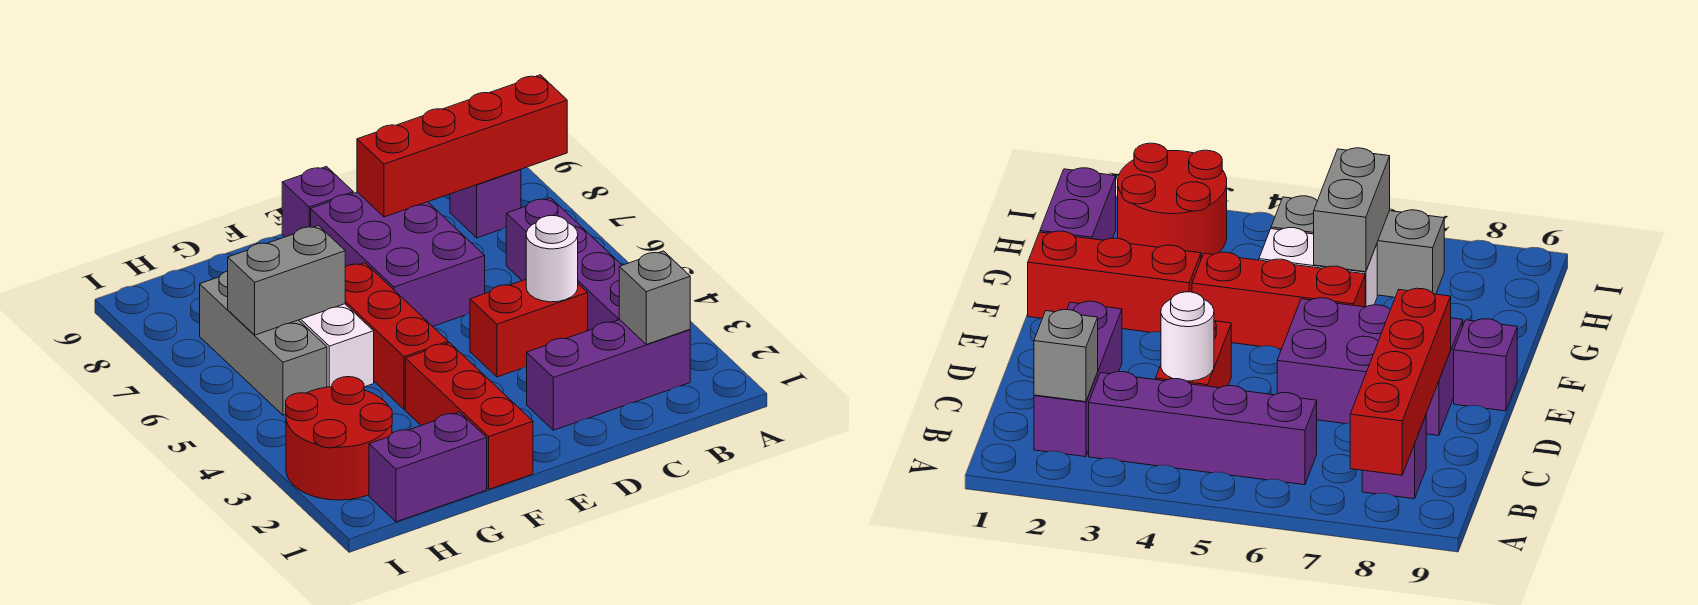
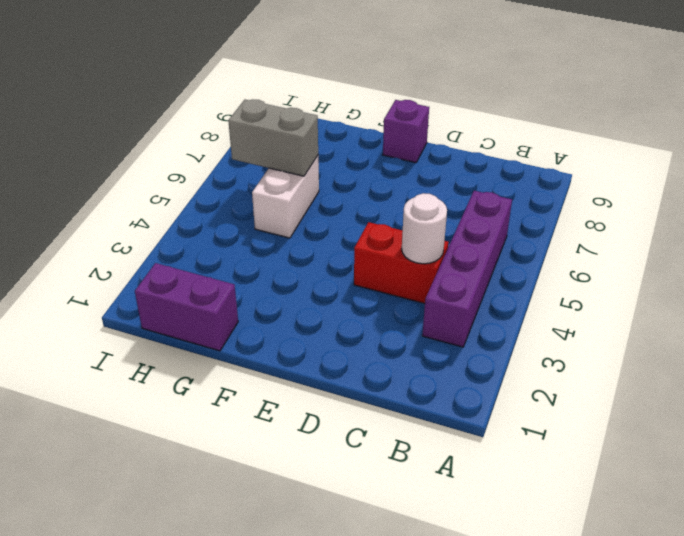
none -> purple brick B2:D2 level 1
none -> purple brick B8 level 1
none -> purple brick D6:E8 level 1

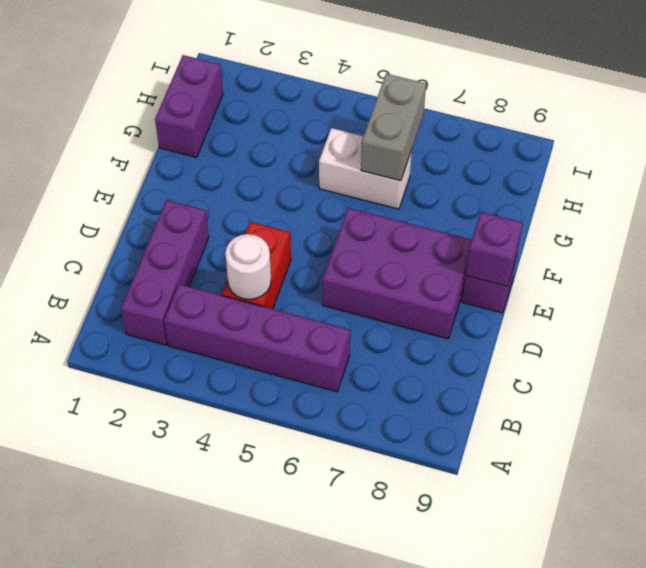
purple brick E9 level 2 -> purple brick B8 level 1
none -> red brick F1:F3 level 1
none -> red brick F4:F6 level 1
none -> red round brick H2:I3 level 1

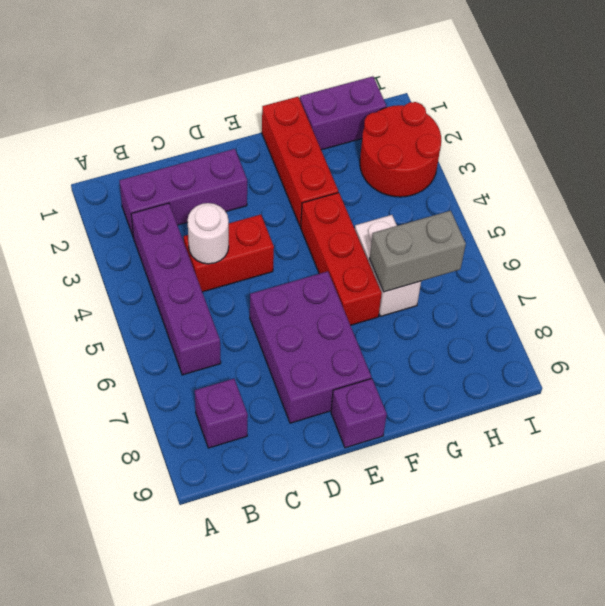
none -> grey brick H5:H7 level 1
none -> red brick A8:D8 level 2
none -> grey brick B2 level 2

